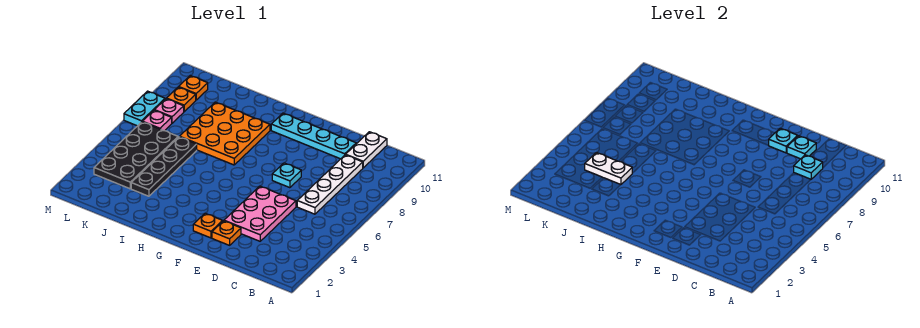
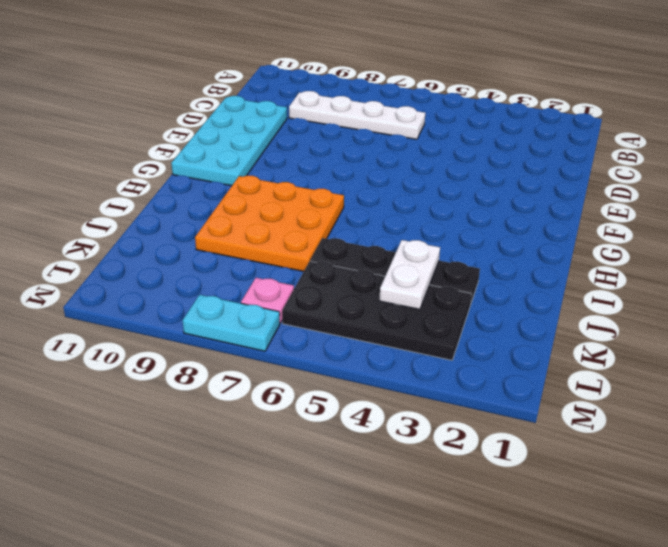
cyan plate D10:G11 level 1 -> cyan plate D10:G10 level 1
none -> white plate C10:C11 level 1
none -> pink plate D3:E5 level 1
none -> orange plate E2 level 1

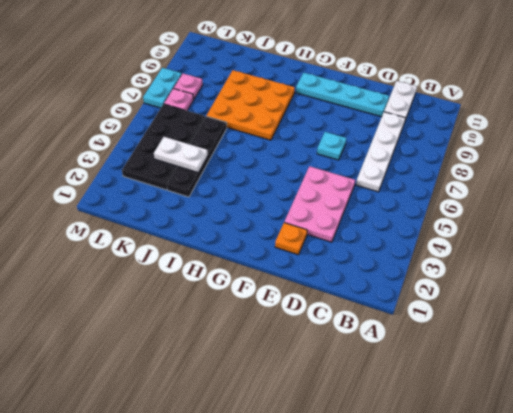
none -> orange plate F2 level 1
none -> orange plate L9 level 1
none -> orange plate L10 level 1

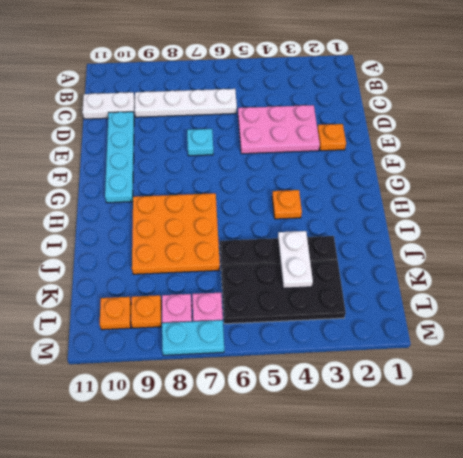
orange plate H4 level 1 -> orange plate F2 level 1
none -> cyan plate C9 level 2
none -> cyan plate D10 level 2
none -> cyan plate E10 level 2

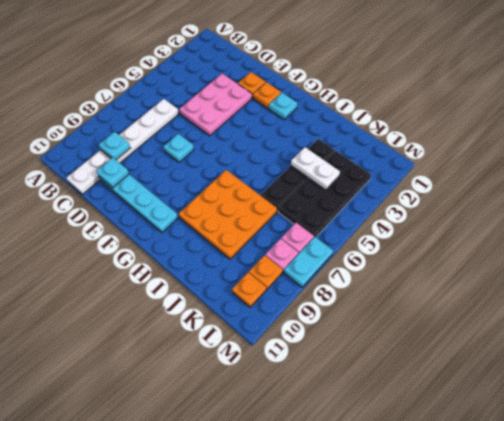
cyan plate G2 level 1 -> cyan plate E10 level 2

